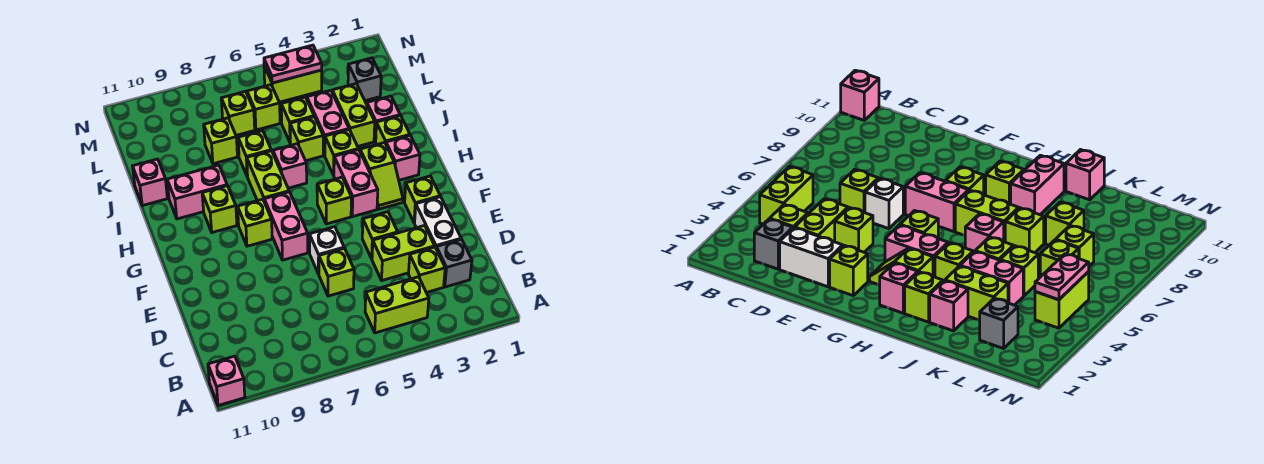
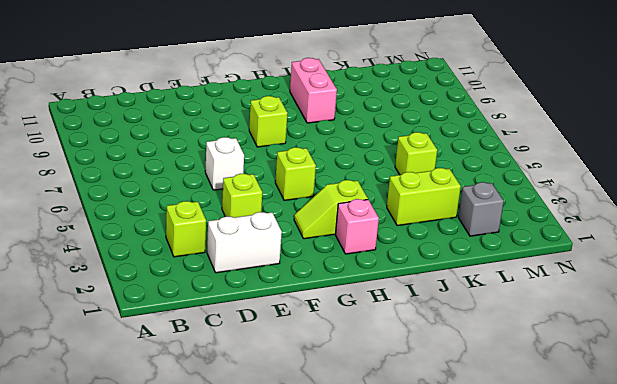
none -> pink brick A11 level 1
none -> lime brick B4:B5 level 1
none -> grey brick C2 level 1
none -> lime brick D3:D4 level 1

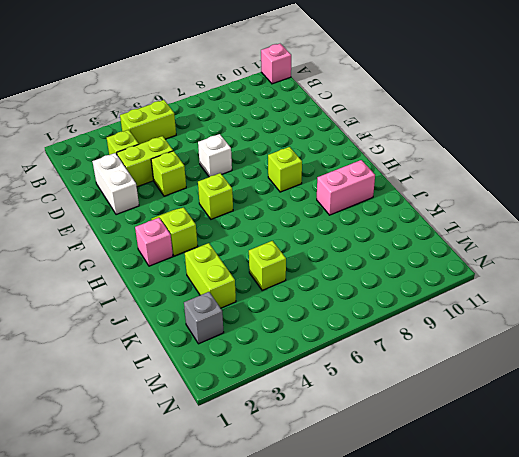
none -> grey brick C2 level 1
none -> lime brick D6 level 1
none -> lime brick F2 level 1
none -> pink brick F7:G7 level 1

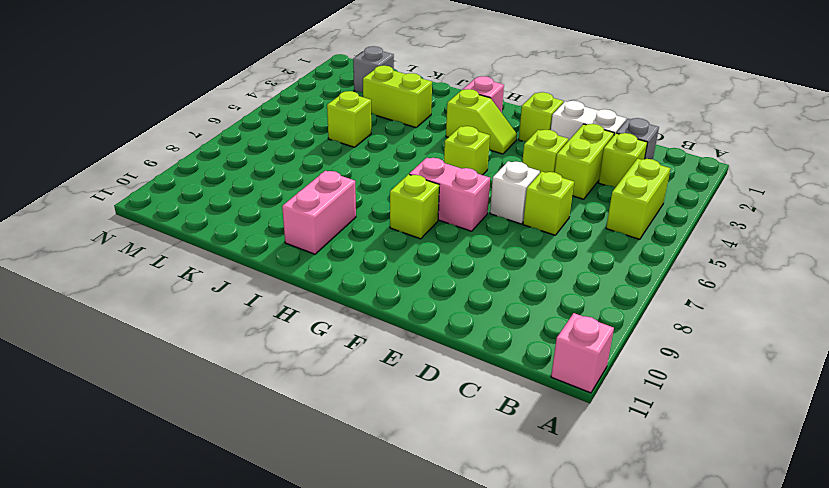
none -> pink brick G4:H4 level 1
none -> lime brick H7:I7 level 1
none -> lime brick H9 level 1
none -> lime brick I2 level 1

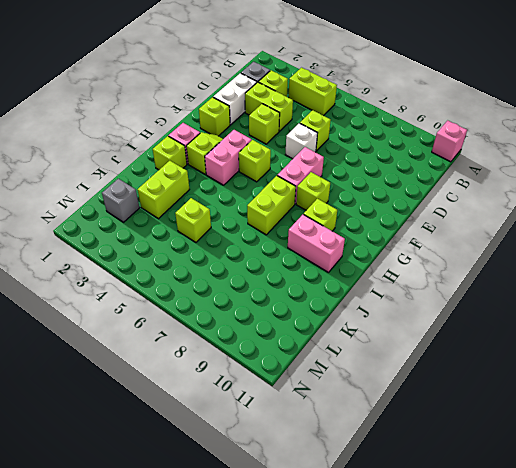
none -> lime brick I4 level 1
none -> pink brick I6 level 1
none -> pink brick J2 level 1
none -> pink brick J4:K4 level 1

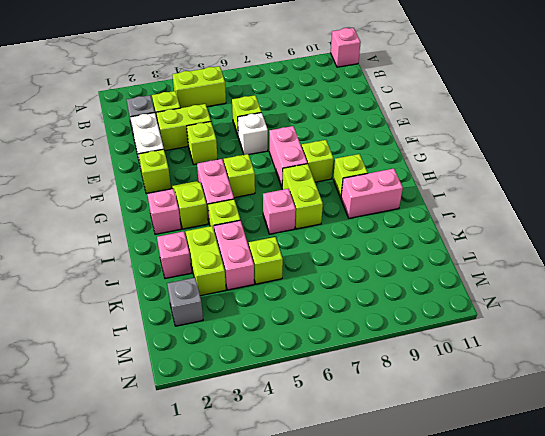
none -> lime brick I2 level 1
none -> lime brick J5 level 1
none -> lime brick J7 level 1
none -> pink brick J11 level 1

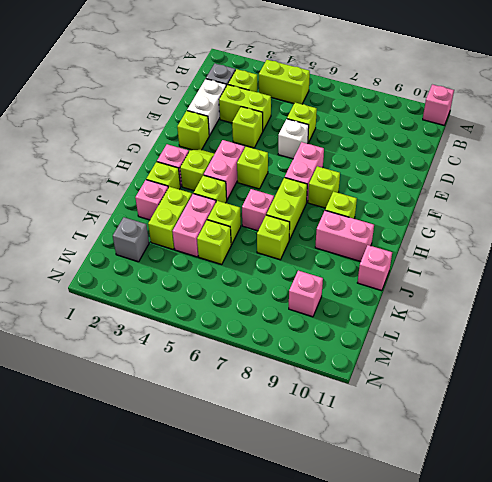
pink brick L9 level 1 -> none
none -> lime brick K8 level 1
none -> lime brick L6 level 1
none -> lime brick L7 level 1
none -> lime brick M4:M5 level 1

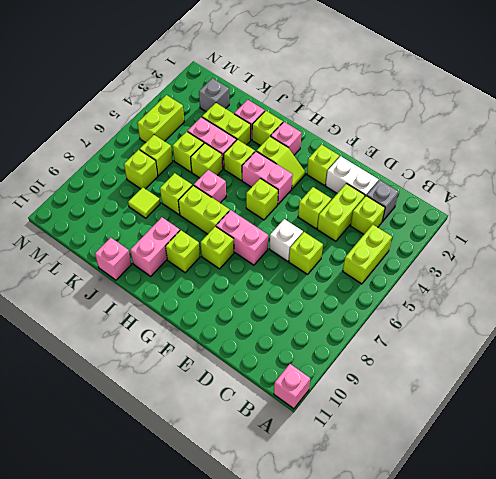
lime tile K8 level 1 -> lime brick K8 level 1
none -> pink plate M4:M5 level 2

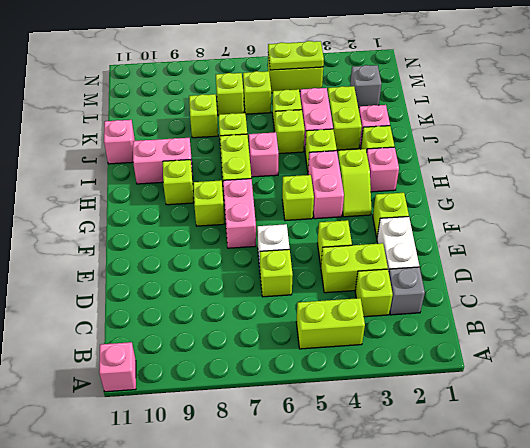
lime plate M4:M5 level 2 -> pink plate M4:M5 level 2

